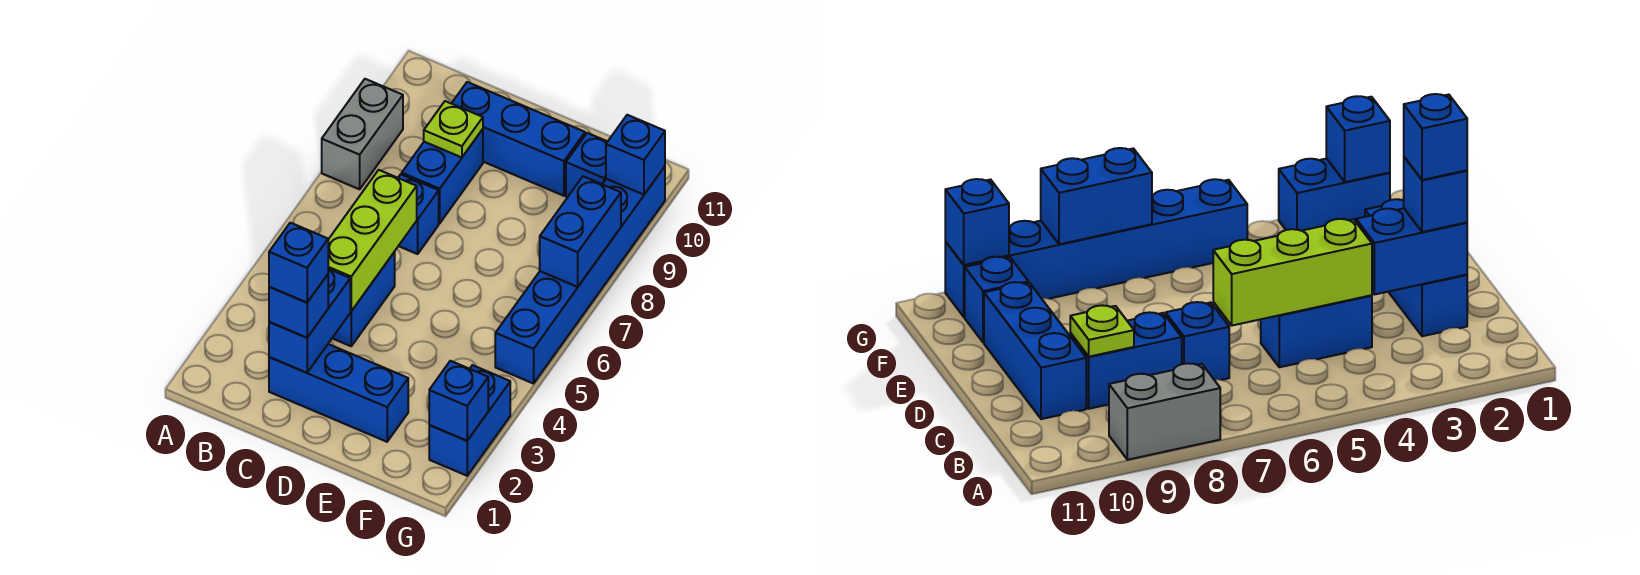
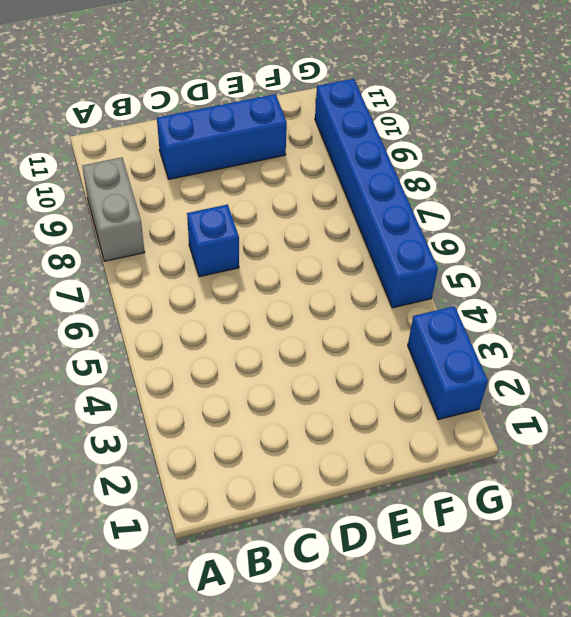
none -> blue brick C2:E2 level 1
none -> blue brick C4:C5 level 1
none -> blue brick C8:C9 level 1

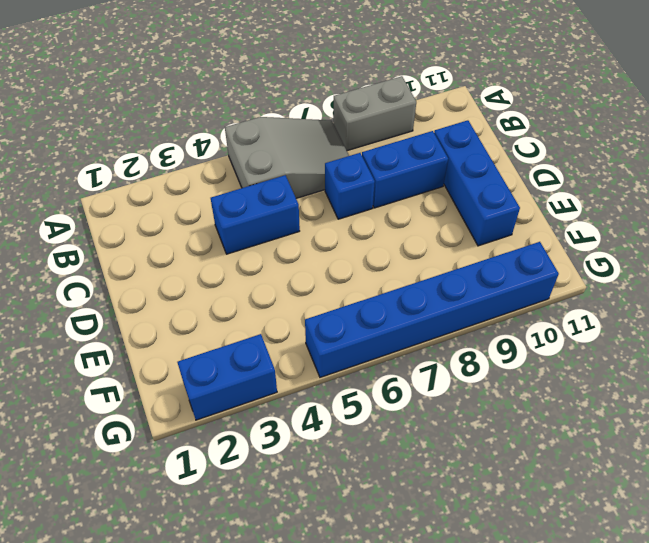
grey slope A5:B7 level 1 top 5 -> none
none -> blue brick C2:E2 level 1
none -> blue brick F10 level 1
none -> blue brick C2:C3 level 2

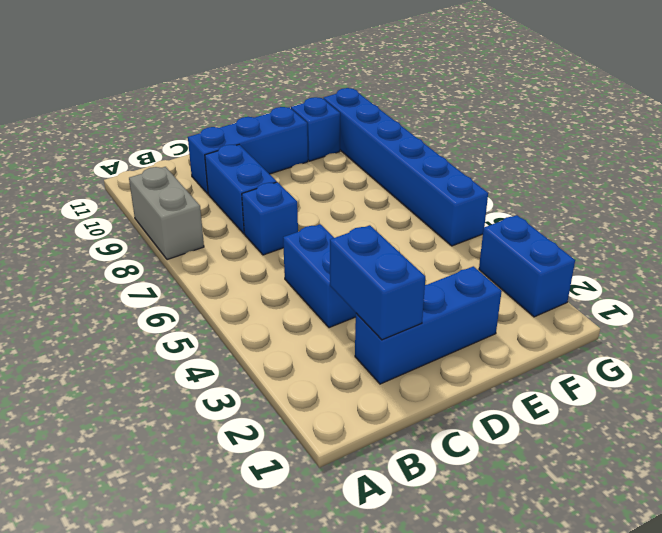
none -> lime brick C4:C6 level 2
none -> lime plate C9 level 2
none -> blue brick G2 level 2

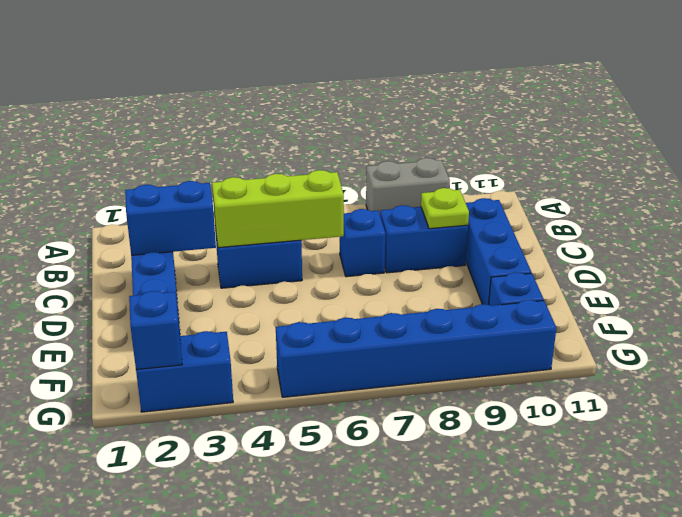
none -> blue brick G7:G8 level 2
none -> blue brick G10 level 2
none -> blue brick C2 level 3

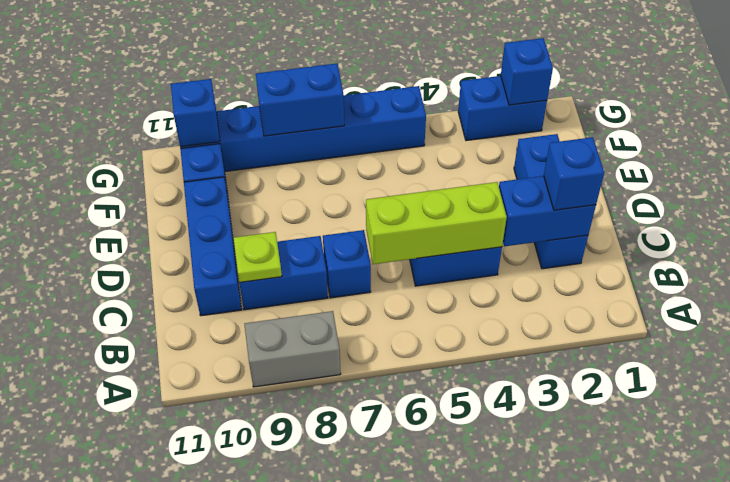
none -> blue brick C2 level 4

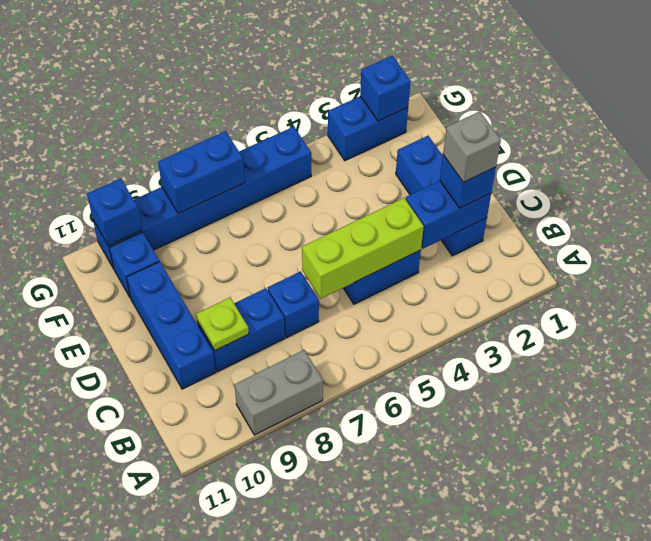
grey brick C2 level 4 -> blue brick C2 level 4

